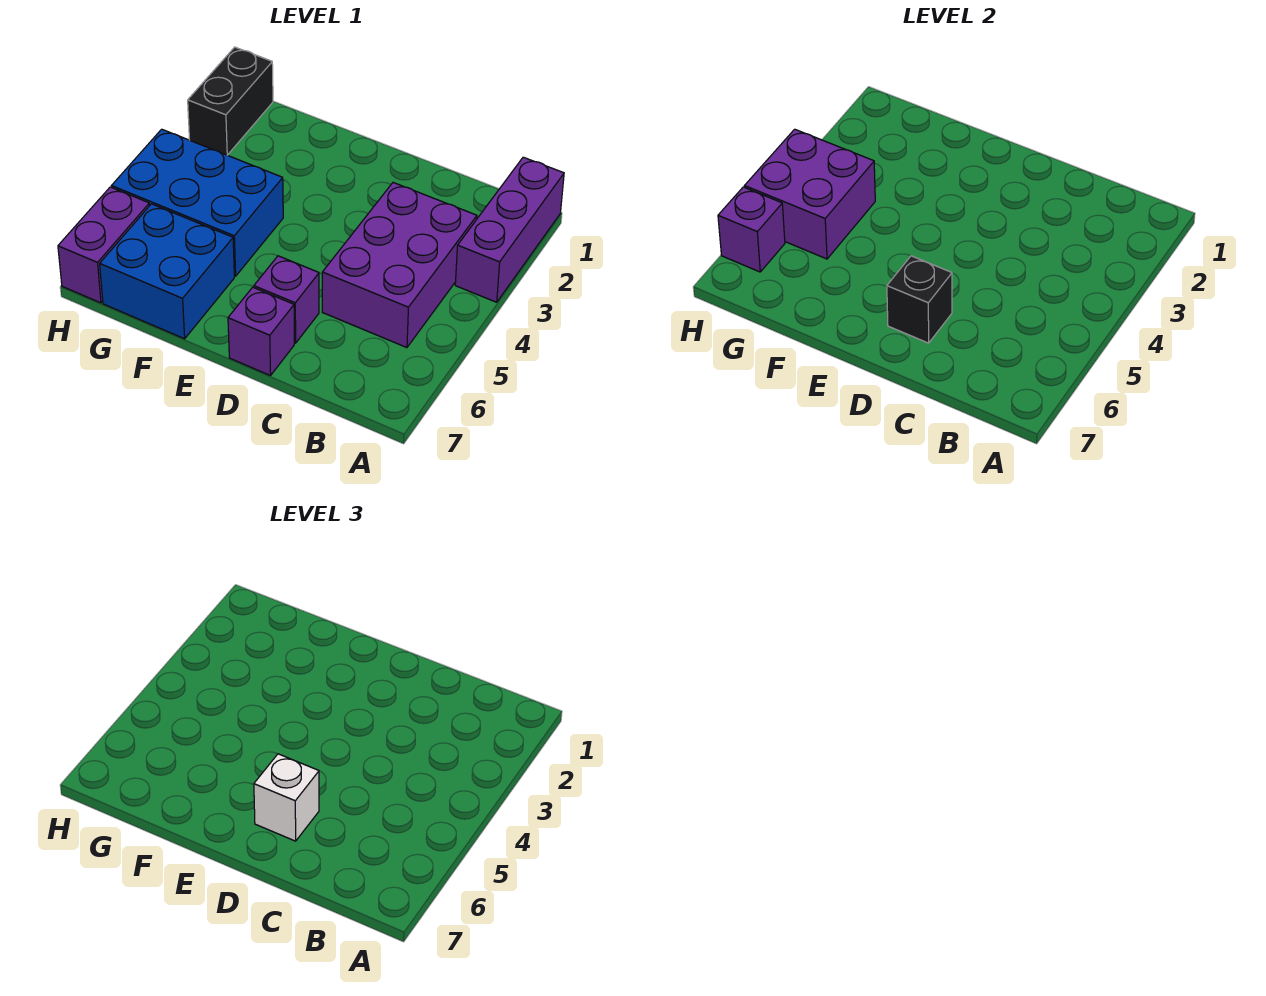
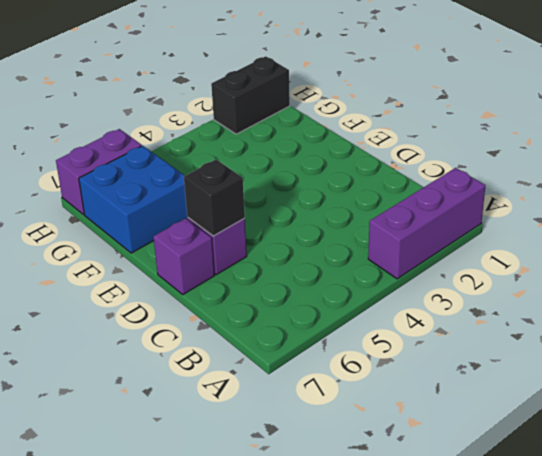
none -> purple brick B3:C5 level 1
none -> blue brick F4:H5 level 1
none -> purple brick G4:H5 level 2

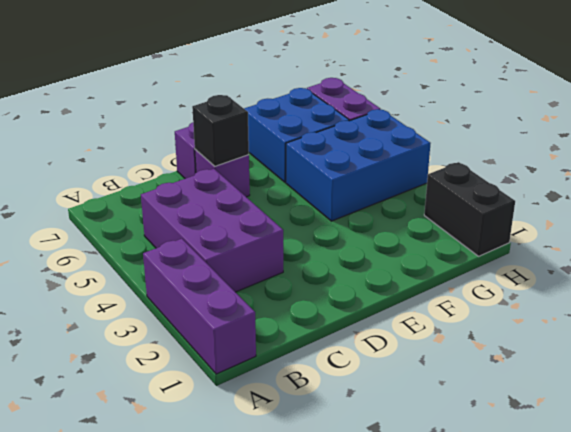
none -> purple brick G4:H5 level 2
none -> purple brick H6 level 2
none -> white brick D6 level 3

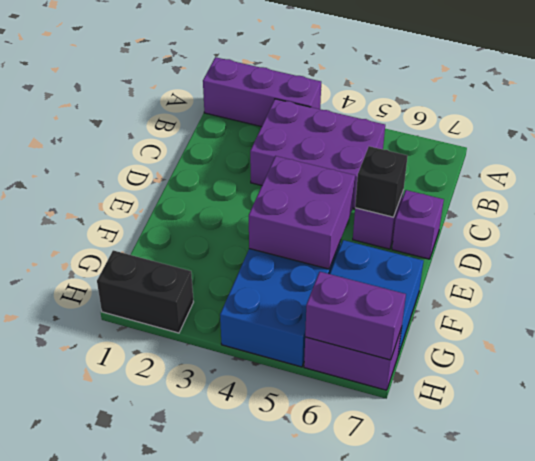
purple brick E4:F5 level 2 -> purple brick G4:H5 level 2
purple brick H6:H7 level 2 -> purple brick H6 level 2
none -> white brick D6 level 3

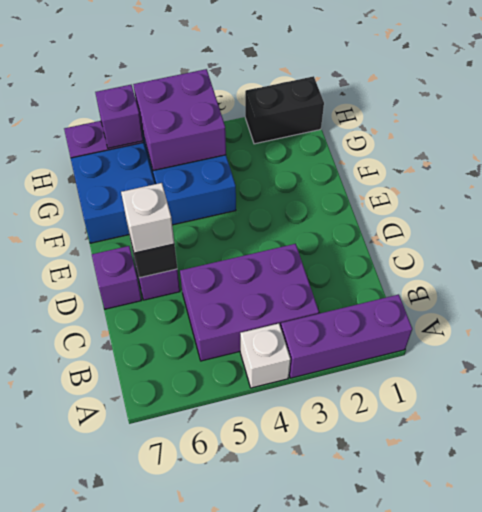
white brick A4 level 1 -> none

